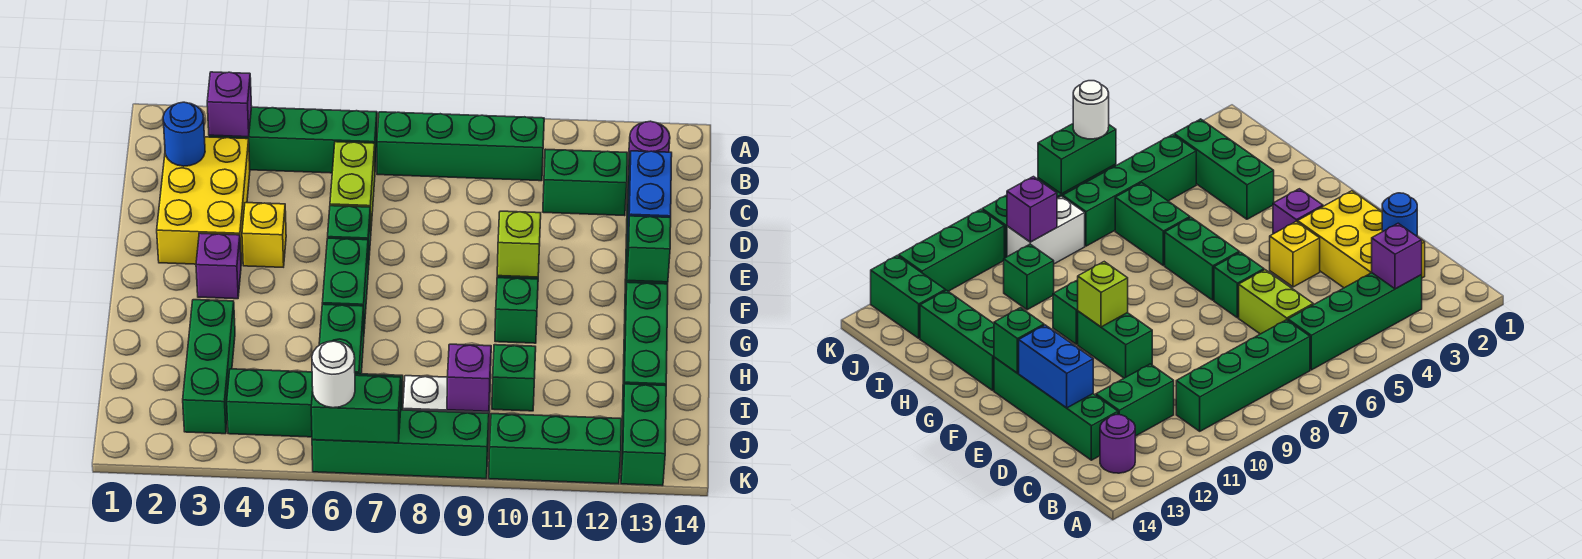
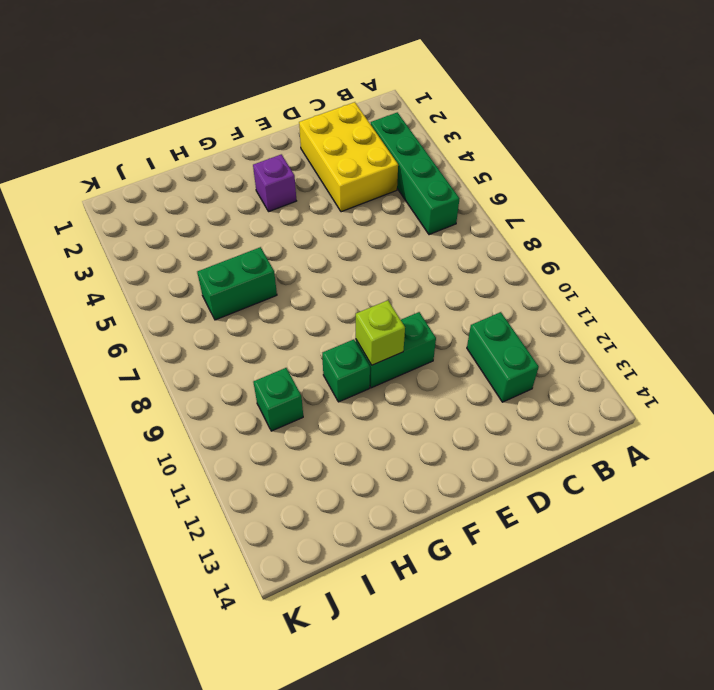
yellow brick C2:D4 level 1 -> yellow brick C2:E3 level 1
none -> green brick B7:B10 level 1
none -> purple round brick B13 level 1
none -> lime brick C6:D6 level 1
none -> green brick C13:F13 level 1

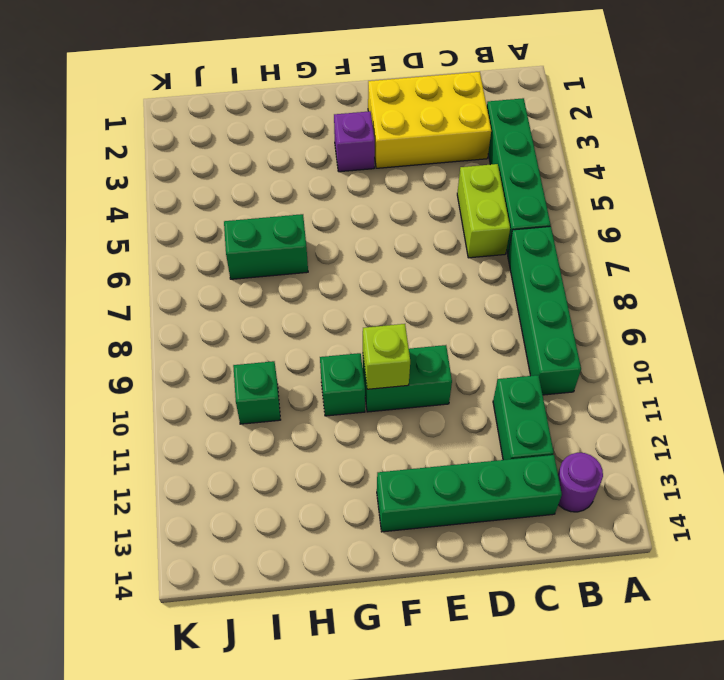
lime brick C5:C6 level 1 -> lime brick C6:D6 level 1
none -> yellow brick E4 level 1
none -> green brick E6 level 1
none -> green brick F6:G6 level 1
none -> green brick G13:I13 level 1

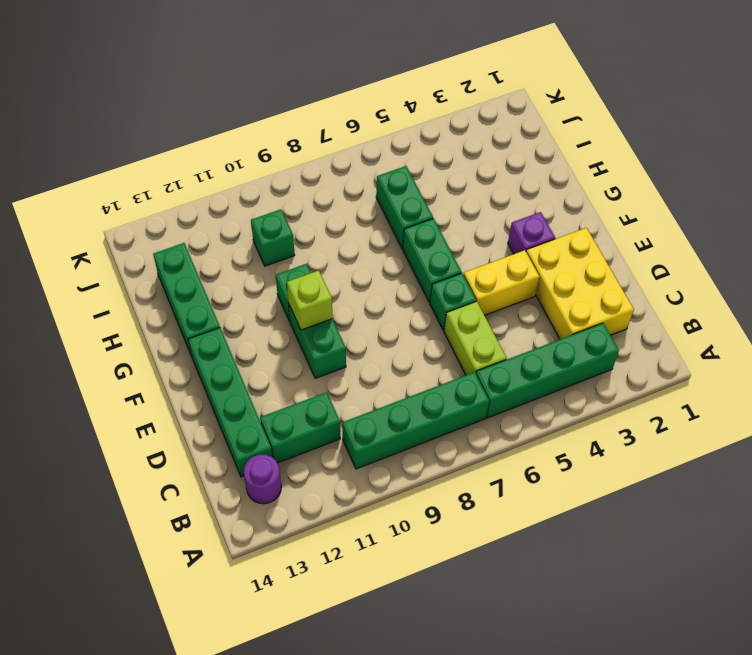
yellow brick E4:E5 level 1 -> yellow brick E4 level 1
none -> green brick H3:J3 level 1
none -> green brick J4:J7 level 1
none -> white brick J8:J9 level 1
none -> green brick J13:K13 level 1

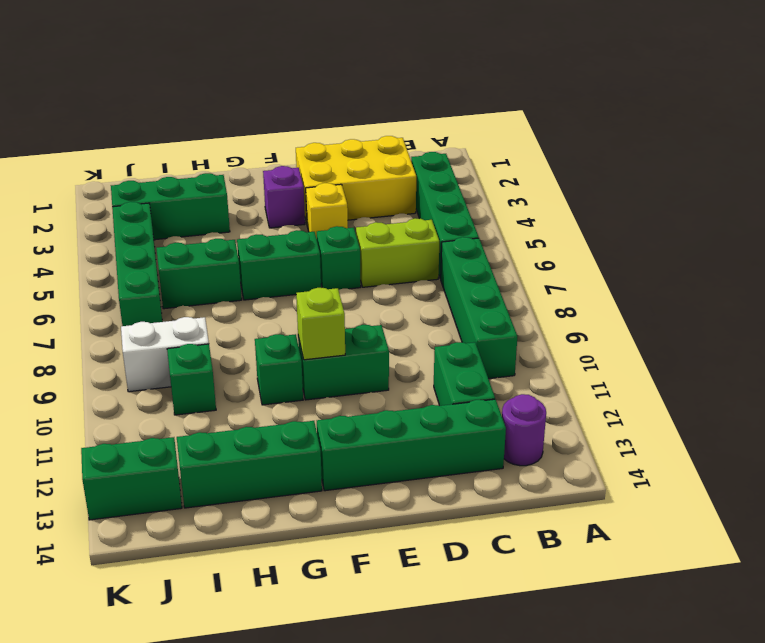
white brick I9:J9 level 1 -> white brick J8:J9 level 1
none -> green brick K6:K9 level 1
none -> green brick K10:K12 level 1
none -> purple brick B3 level 2
none -> blue round brick C2 level 2

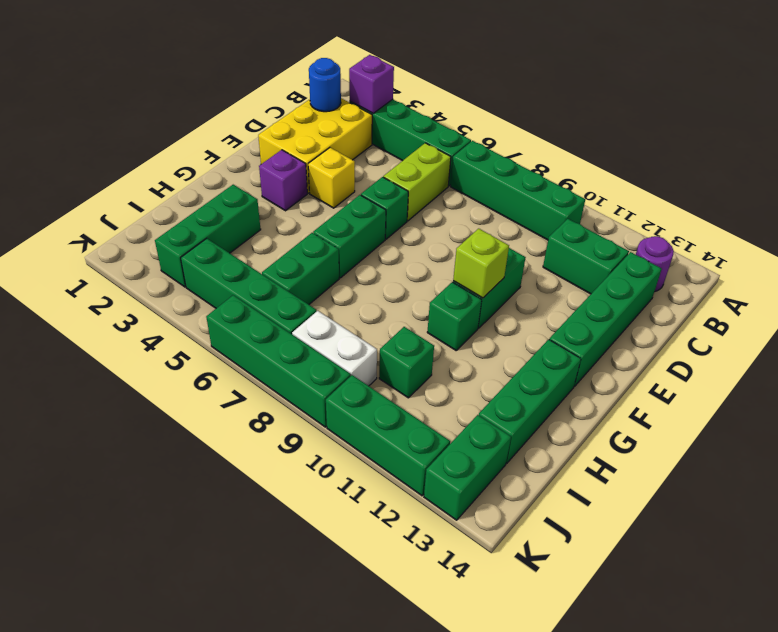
none -> blue brick D13:E13 level 2
none -> green brick F13 level 2
none -> purple brick J9 level 2
none -> green brick K6:K7 level 2

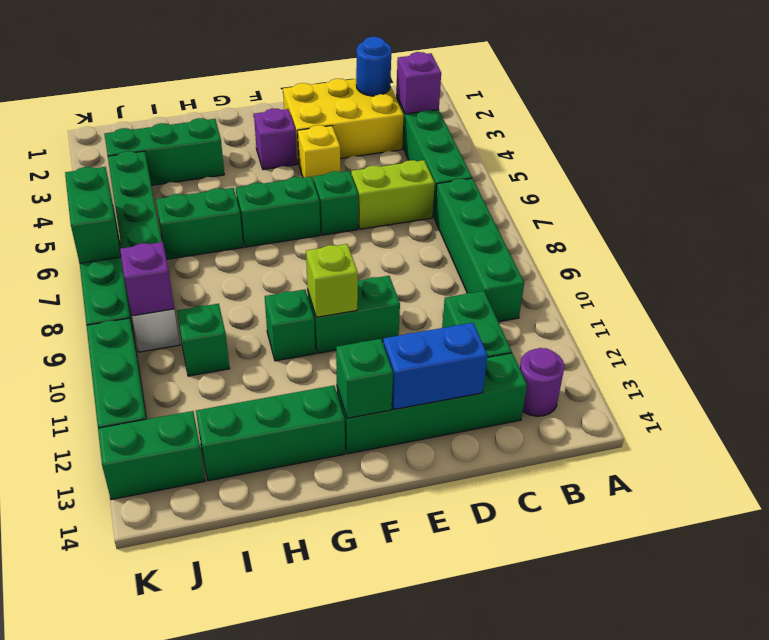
none -> white round brick K6 level 3

